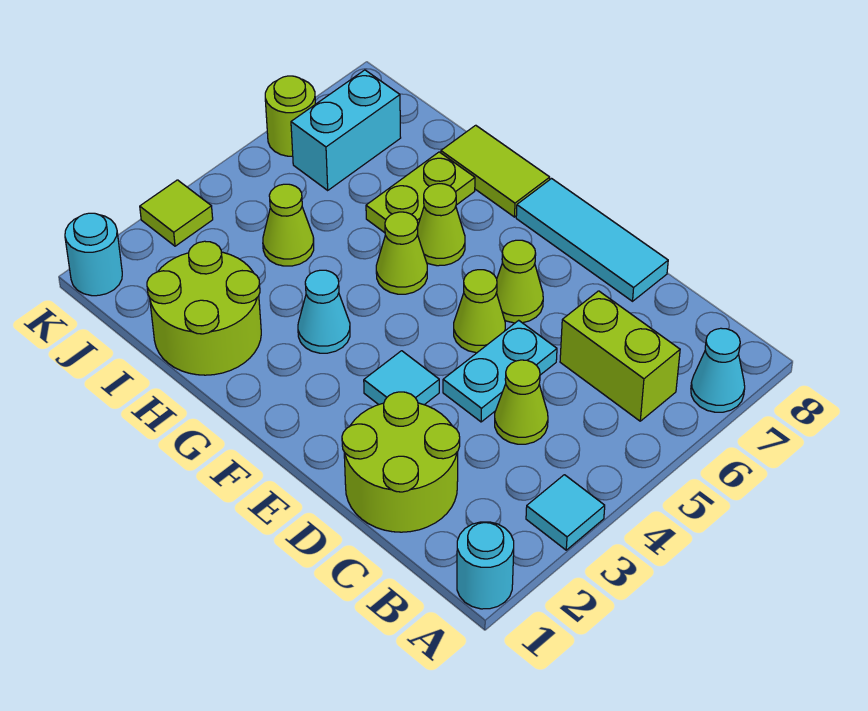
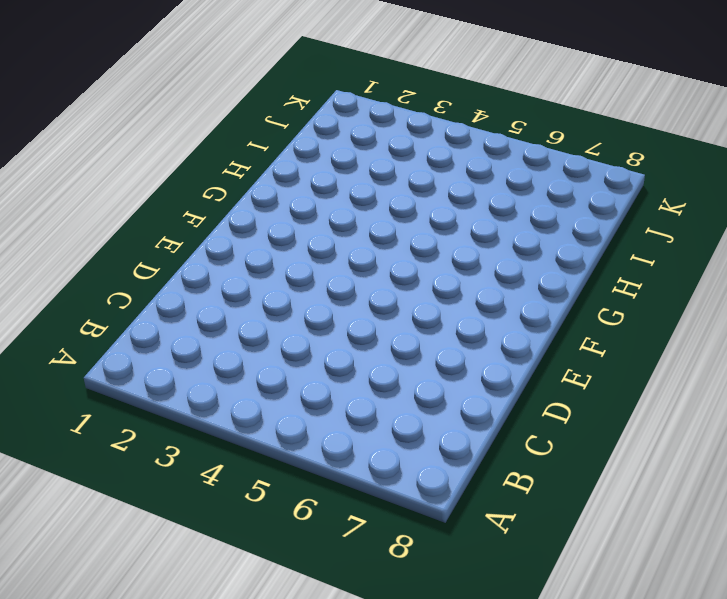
none -> cyan round brick A1 level 1
none -> cyan tile A3 level 1
none -> cyan cone A7 level 1

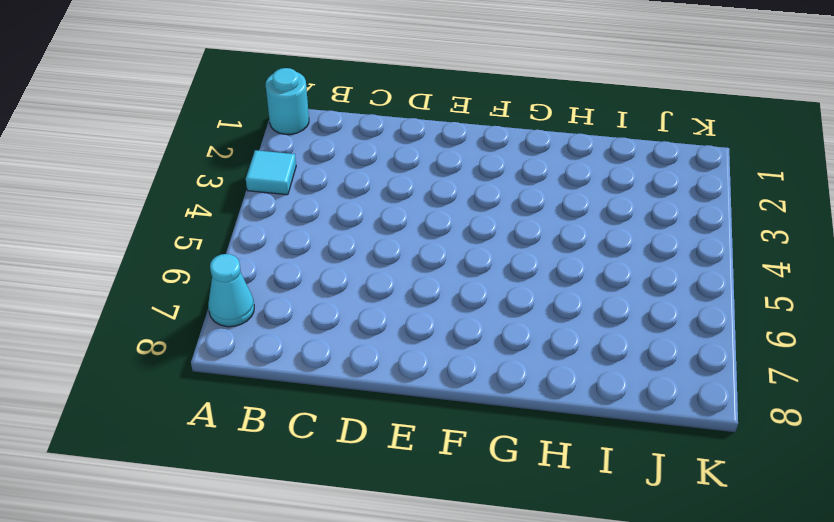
none -> lime brick B6:C6 level 1
none -> lime round brick C1:D2 level 1
none -> lime cone C4 level 1

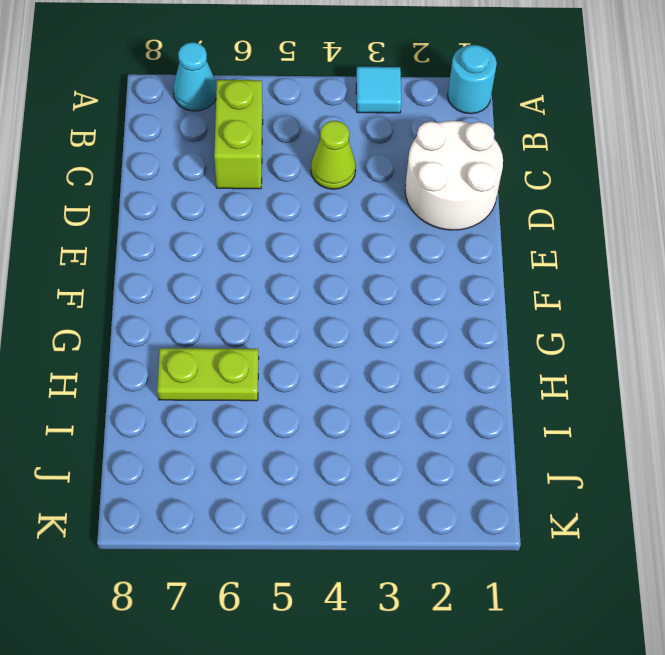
white round brick C1:D2 level 1 -> lime round brick C1:D2 level 1
none -> cyan plate D4:D5 level 1
none -> cyan tile D8:F8 level 1
none -> cyan tile E3 level 1

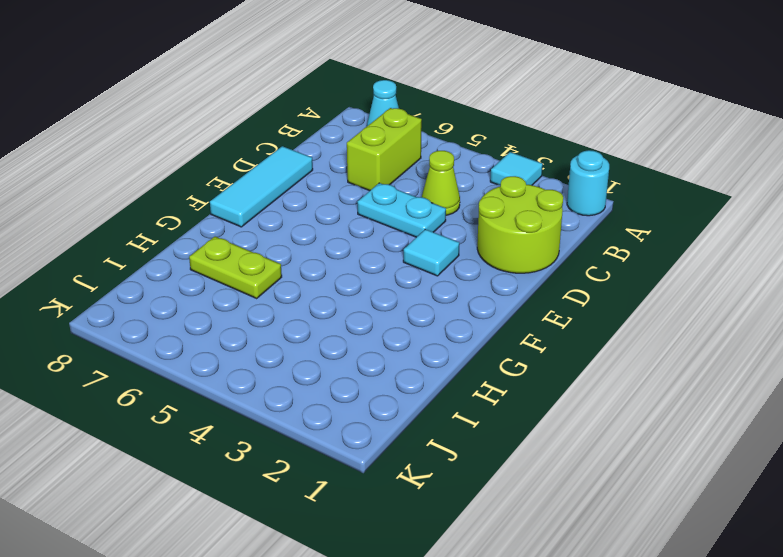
none -> lime cone E5 level 1
none -> lime cone E6 level 1
none -> cyan cone G3 level 1

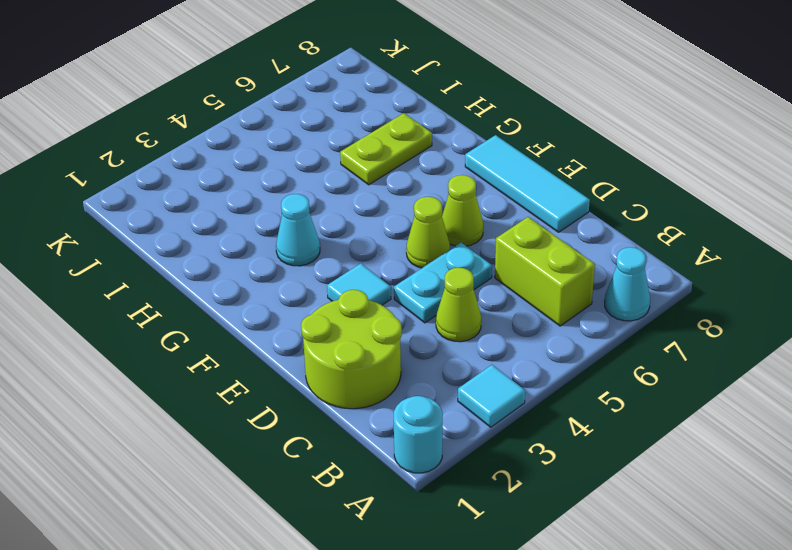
none -> lime cone G5 level 1
none -> lime cone G6 level 1
none -> lime tile G8:H8 level 1

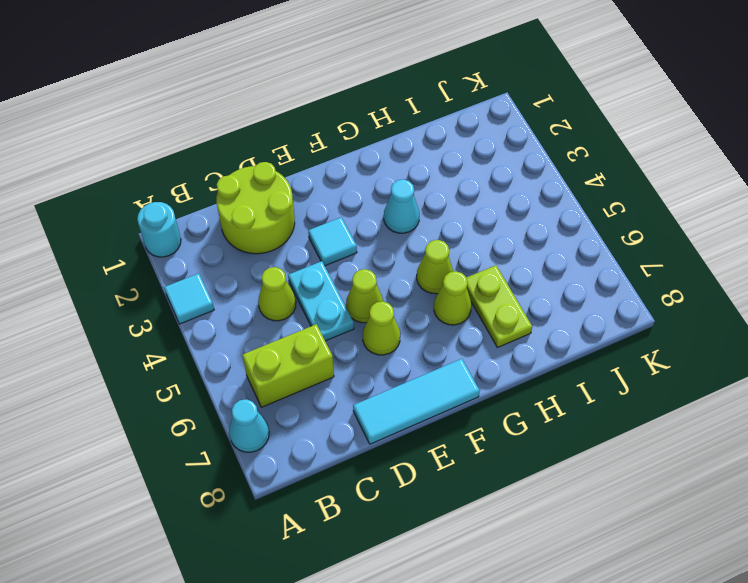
none -> lime tile G8:H8 level 1
none -> lime round brick H1:I2 level 1
none -> lime cone I4 level 1

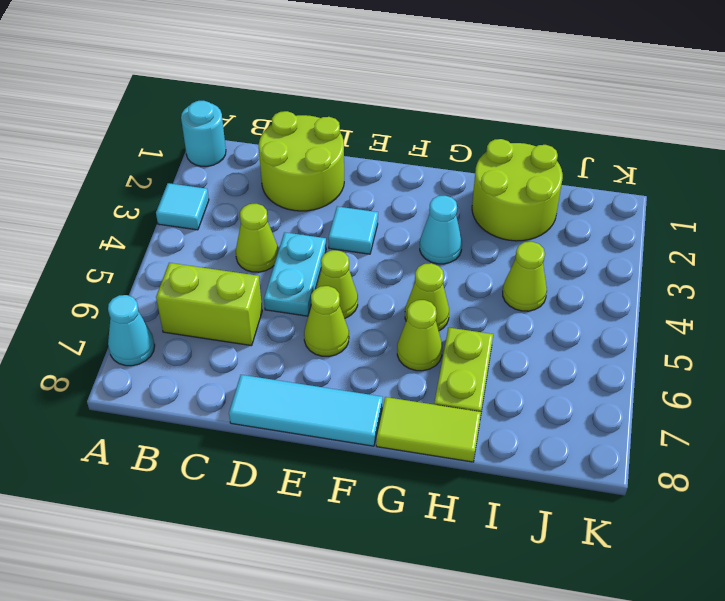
none -> cyan brick J6:J7 level 1
none -> cyan round brick K1 level 1
none -> lime tile K3 level 1

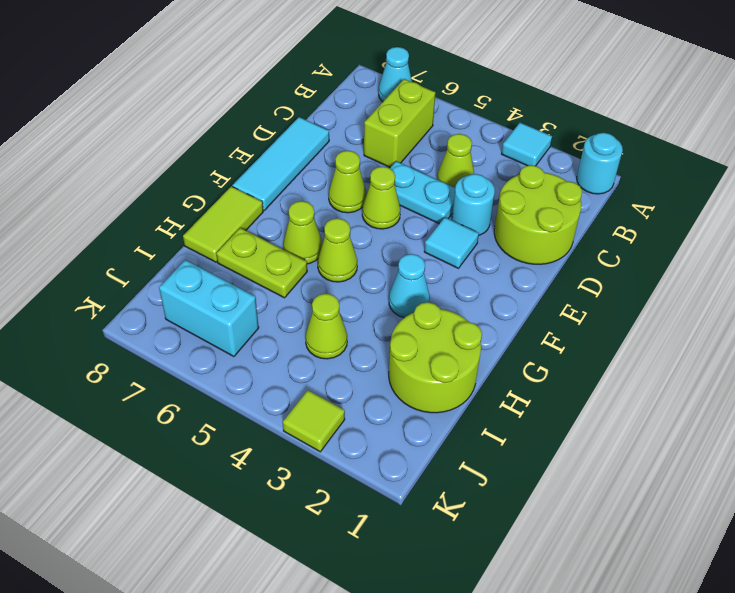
cyan round brick D3 level 1 -> cyan round brick K1 level 1
none -> lime round brick K6 level 1

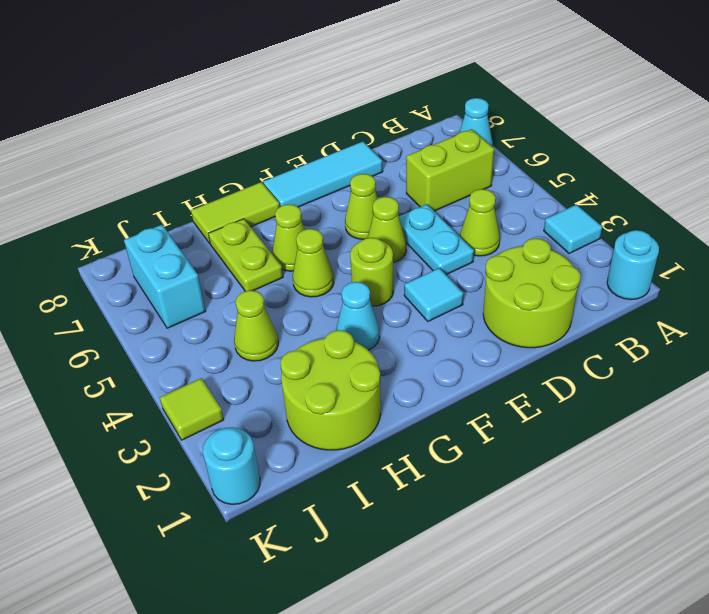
lime round brick F4 level 1 -> lime round brick K6 level 1

